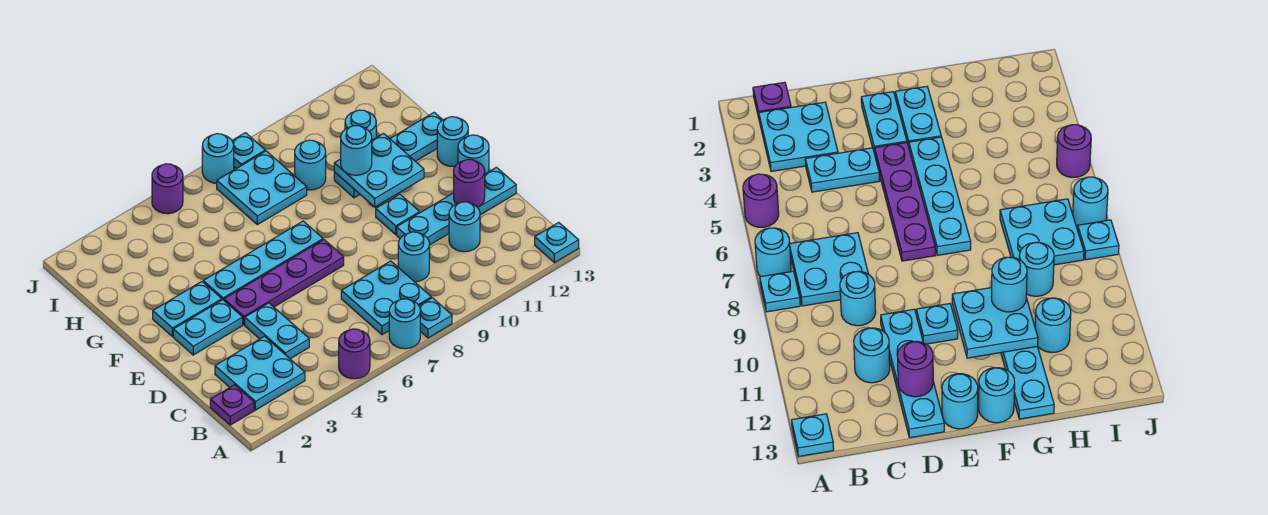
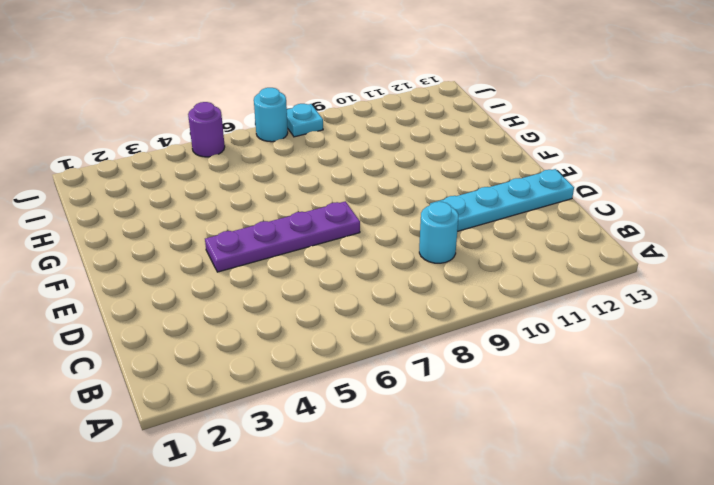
none -> purple round brick A5 level 1
none -> cyan round brick A7 level 1
none -> cyan plate A8 level 1

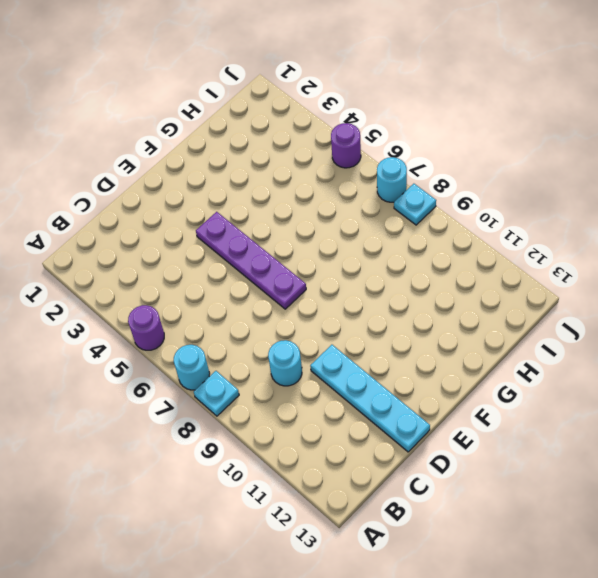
none -> cyan plate A13 level 1
none -> purple plate B1 level 1
none -> cyan plate B2:C3 level 1

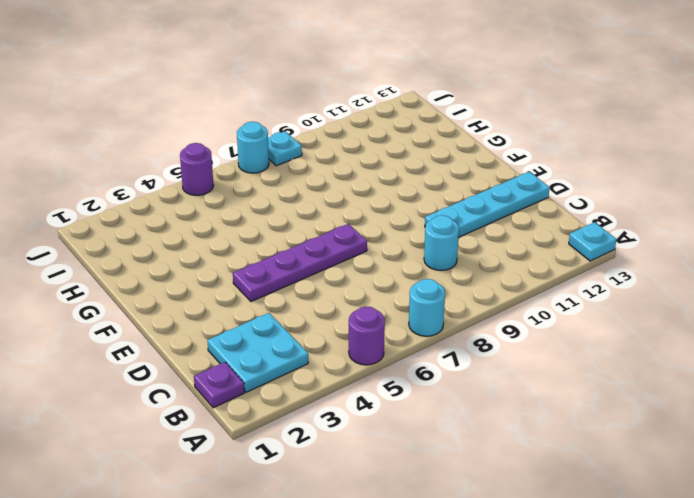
none -> cyan plate A8 level 1
none -> cyan plate B7:C8 level 1
none -> cyan plate C4:D4 level 1

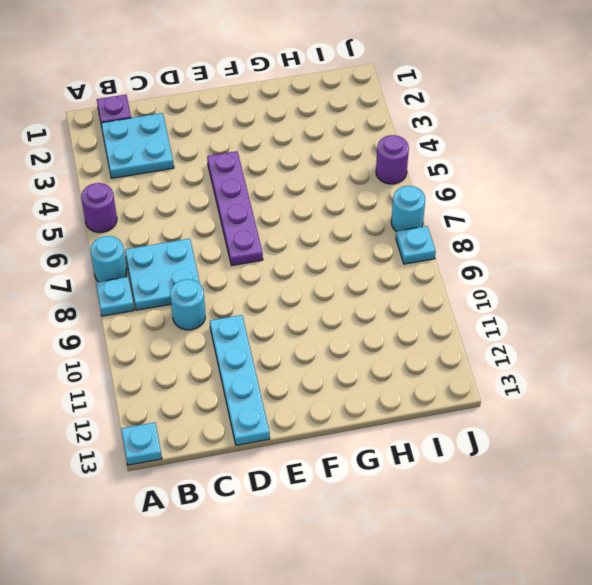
none -> cyan plate C4:D4 level 1
none -> cyan round brick C11 level 1
none -> cyan plate E2:E3 level 1

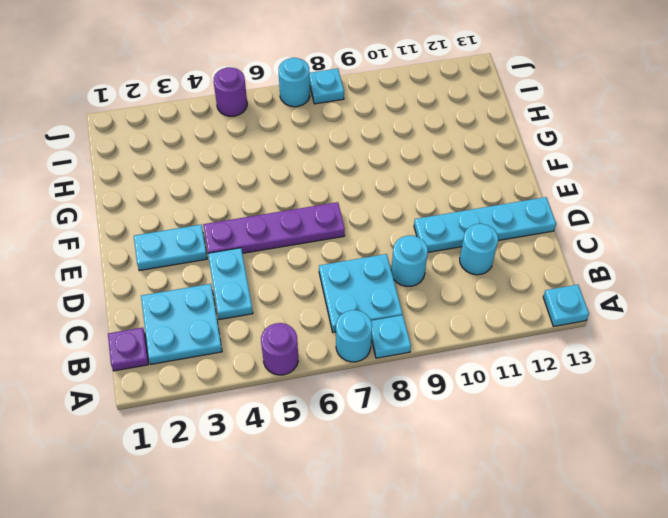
none -> cyan plate E10 level 1
none -> cyan round brick E13 level 1
none -> cyan plate F2:F3 level 1

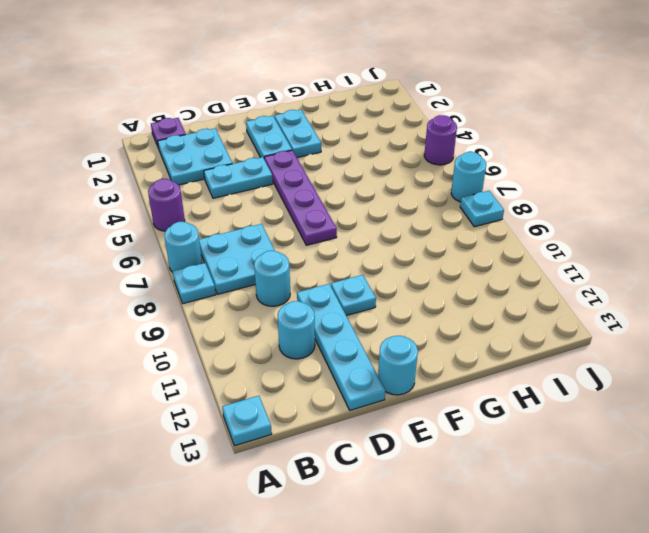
none -> cyan plate F4:F7 level 1
none -> cyan round brick F13 level 1
none -> cyan plate G10:G13 level 1

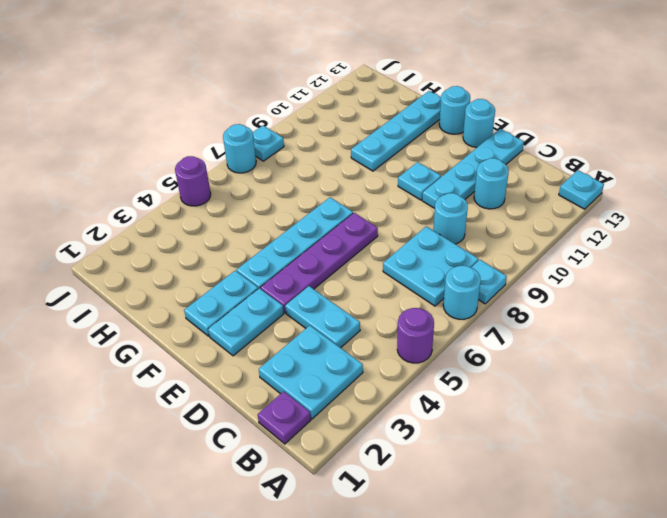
none -> cyan plate H7:I8 level 1
none -> cyan round brick H9 level 1
none -> cyan round brick H11 level 1

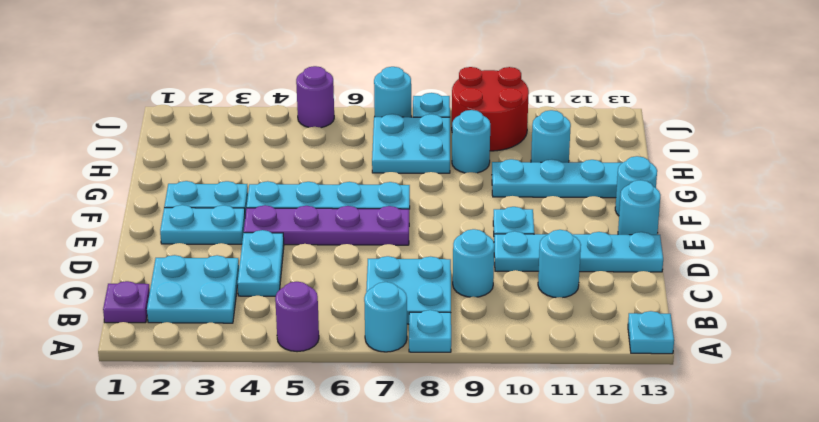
red round brick I9:J10 level 1 -> none
none -> purple round brick D12 level 2
none -> cyan plate F10:G11 level 2
none -> cyan round brick G10 level 3

